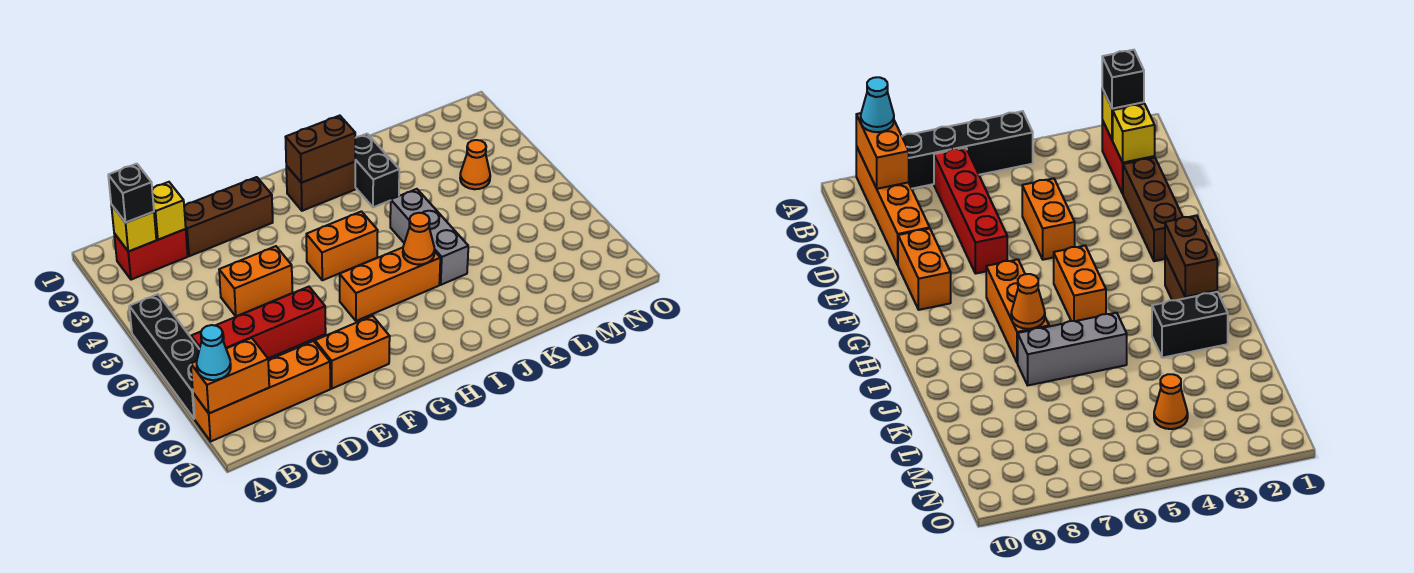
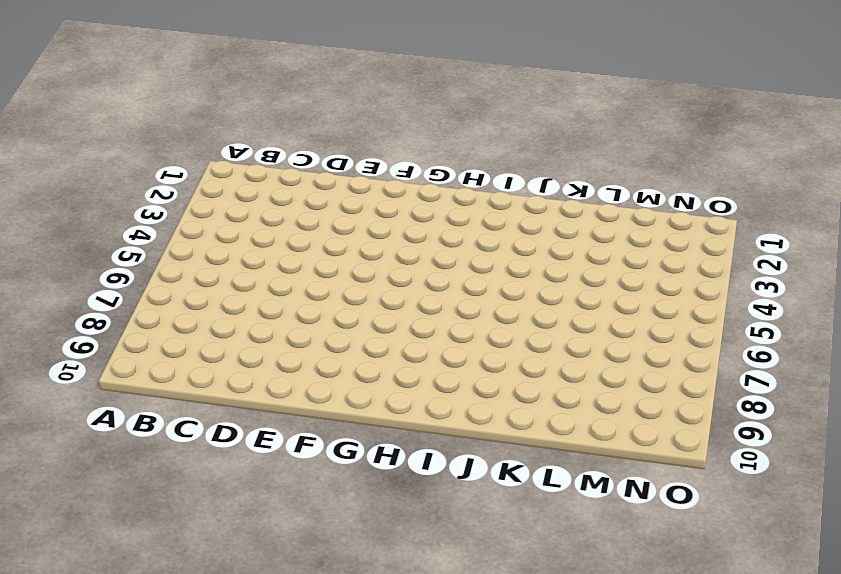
none -> black brick A5:A8 level 1
none -> orange brick A9:D9 level 1
none -> red brick B2:C2 level 1

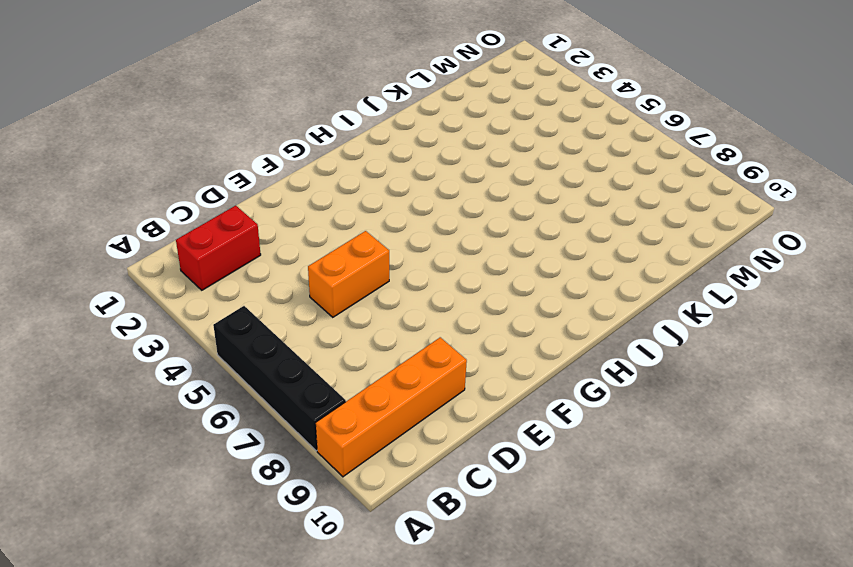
none -> red brick B7:E7 level 1
none -> brown brick D2:F2 level 1
none -> orange brick E9:F9 level 1

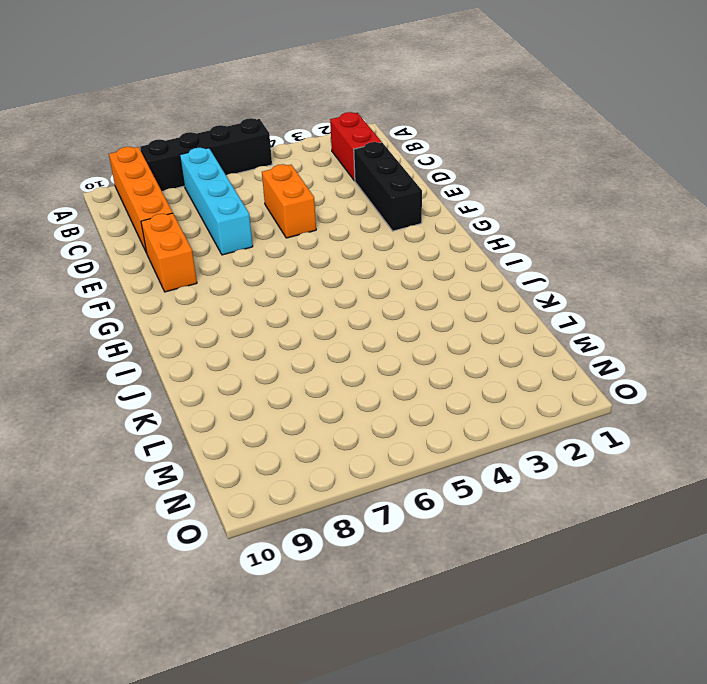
cyan brick B7:E7 level 1 -> red brick B7:E7 level 1
black brick D2:F2 level 1 -> brown brick D2:F2 level 1
none -> orange brick G5:H5 level 1
none -> orange brick G7:I7 level 1
none -> brown brick H2:I2 level 1

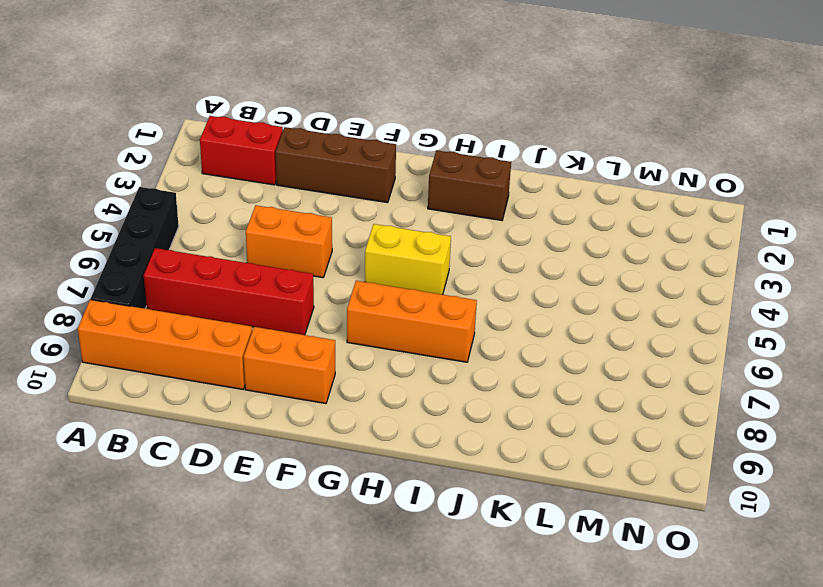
yellow brick G5:H5 level 1 -> orange brick G5:H5 level 1
none -> black brick J2:J3 level 1
none -> grey brick J5:J7 level 1
none -> orange cone M4 level 1

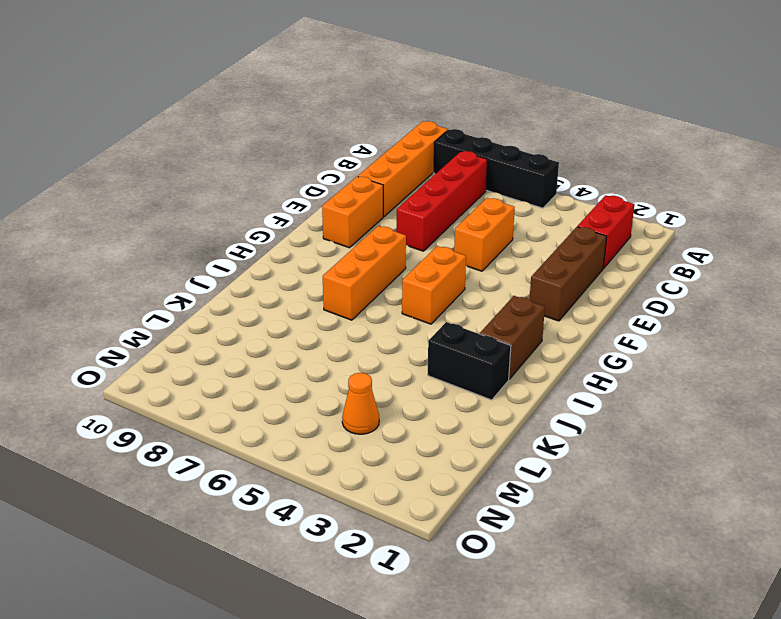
none -> grey brick J5:J7 level 1
none -> orange brick A9:B9 level 2
none -> yellow brick B2 level 2

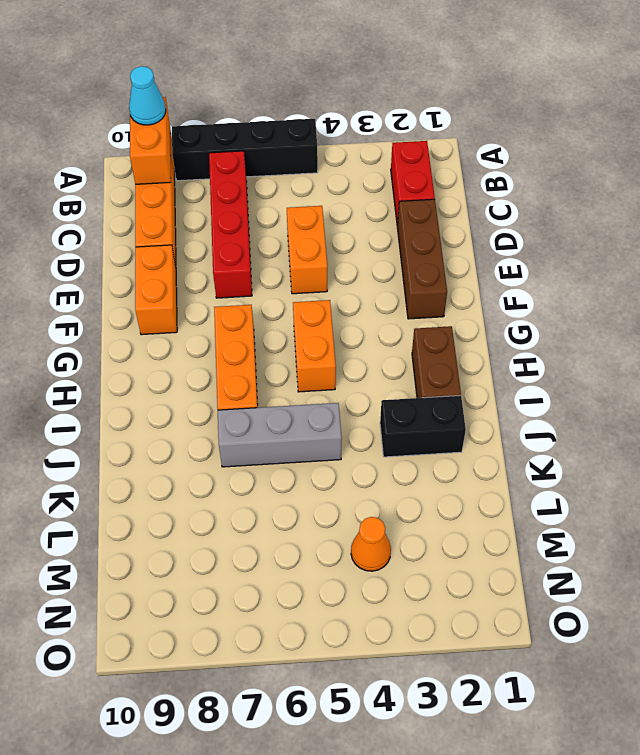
none -> yellow brick B2 level 2
none -> yellow brick C2 level 2
none -> brown brick H2:I2 level 2

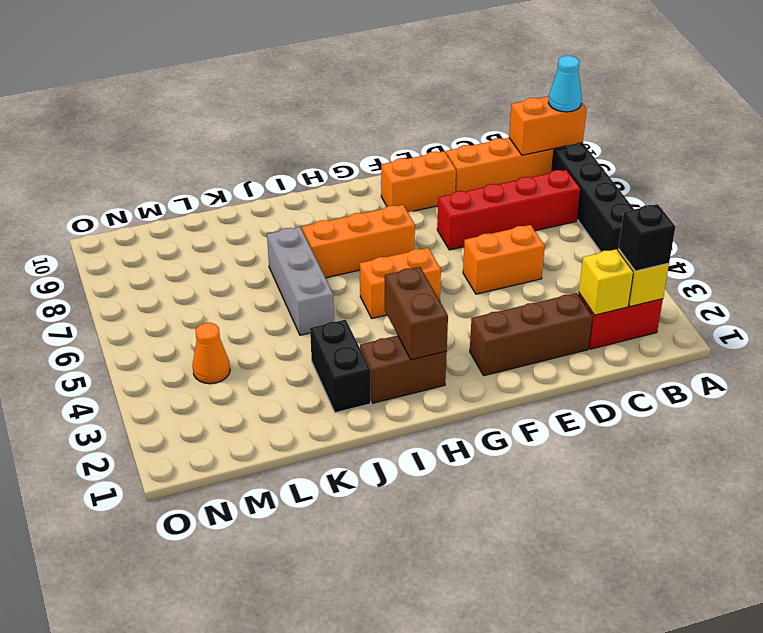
brown brick H2:H3 level 2 -> brown brick H2:I2 level 2
none -> orange cone I7 level 2

